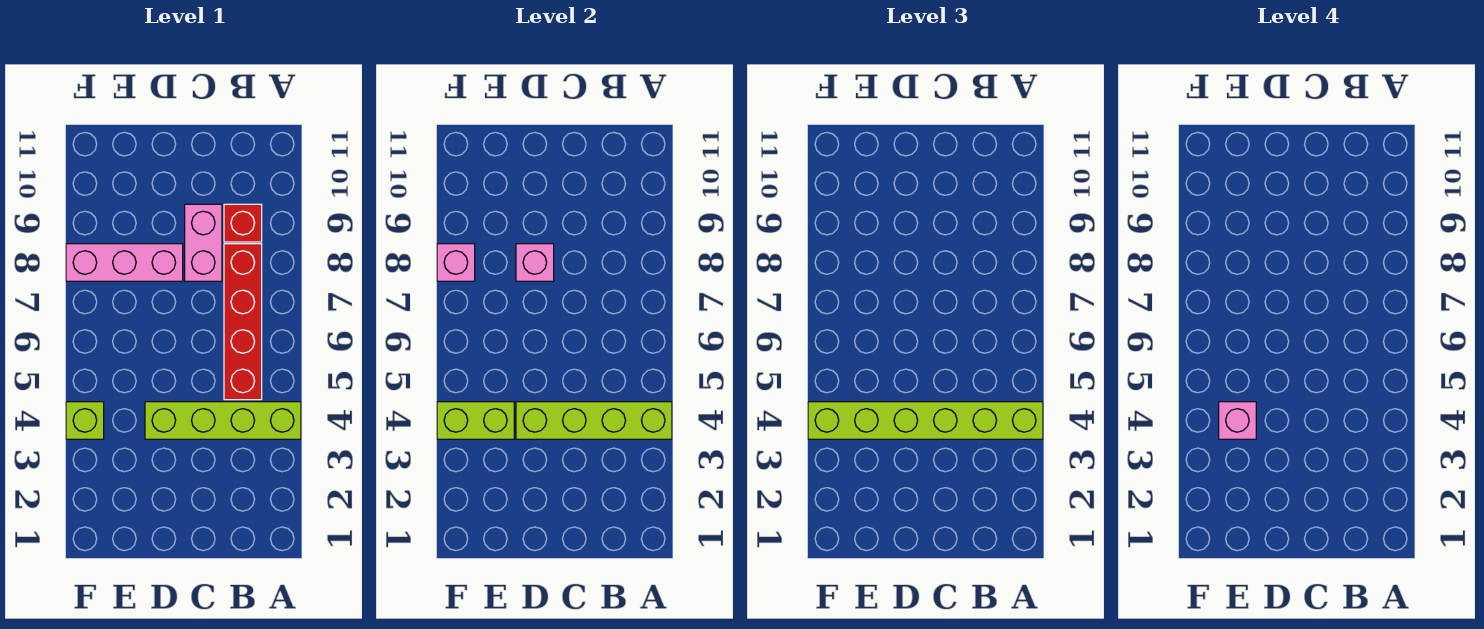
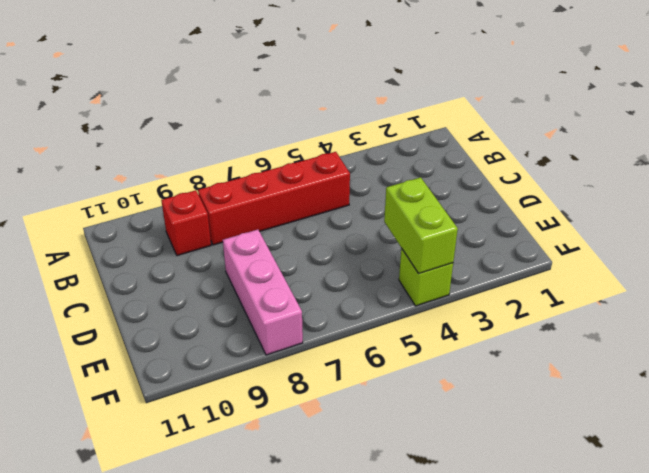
none -> lime brick A4:D4 level 1
none -> pink brick C8:C9 level 1
none -> lime brick A4:D4 level 2

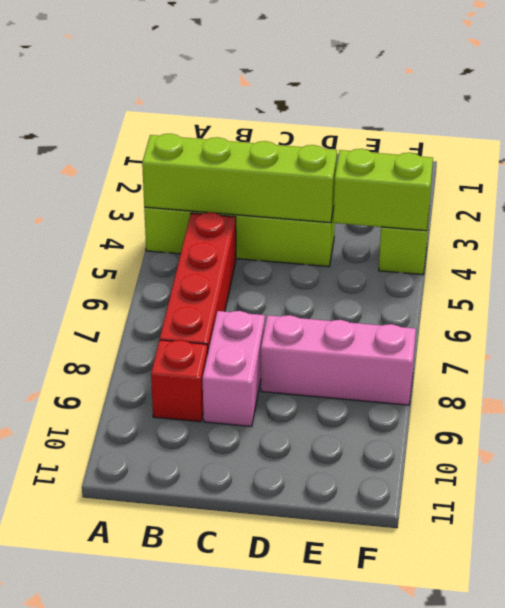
none -> pink brick D8 level 2
none -> pink brick F8 level 2
none -> lime brick A4:F4 level 3

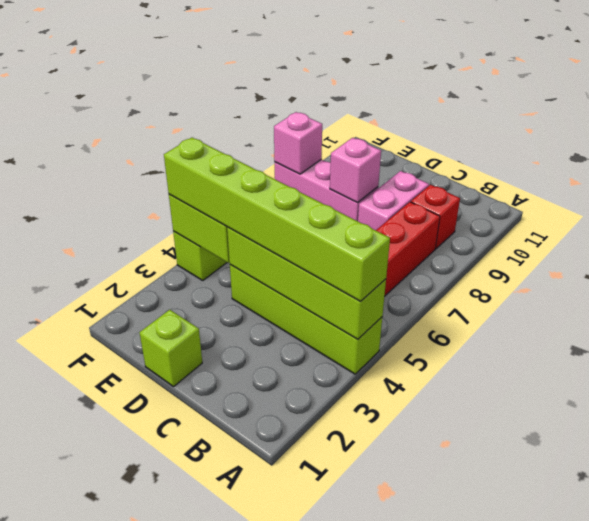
lime brick D1 level 1 -> none
none -> pink brick E4 level 4

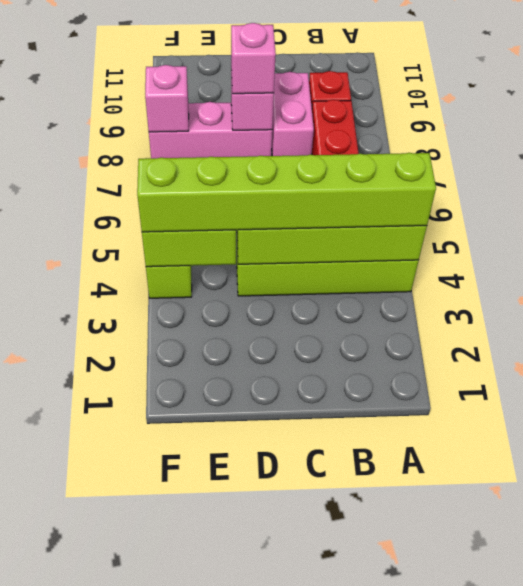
pink brick D8 level 3 -> pink brick E4 level 4

